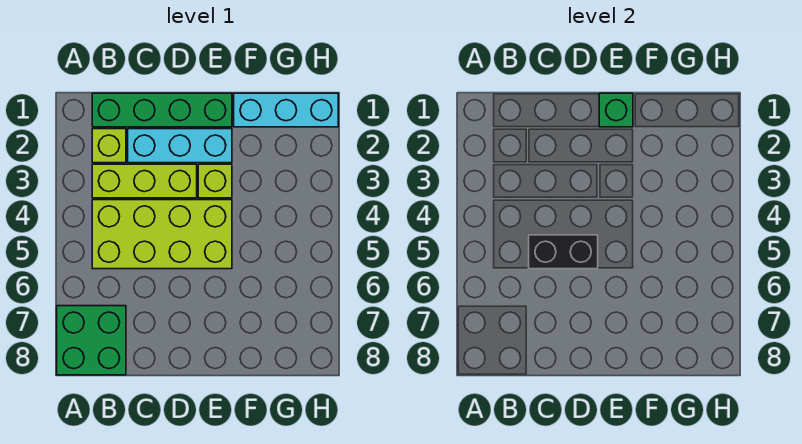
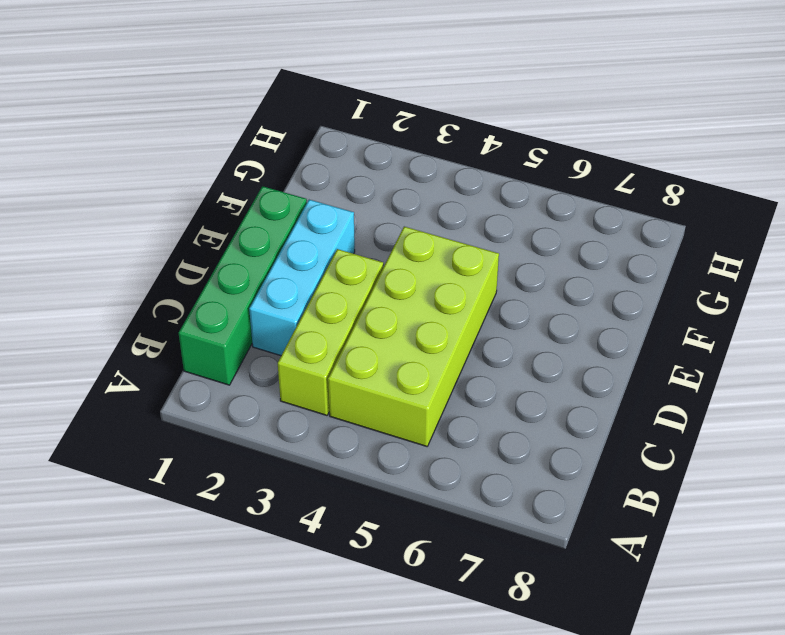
none -> green brick A7:B8 level 1
none -> lime brick B2 level 1

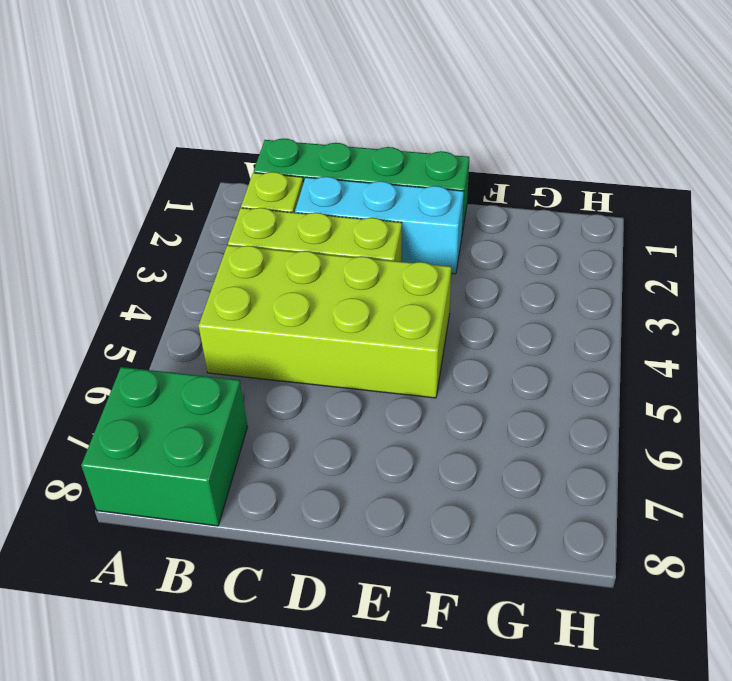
none -> lime brick E3 level 1
none -> cyan brick F1:H1 level 1

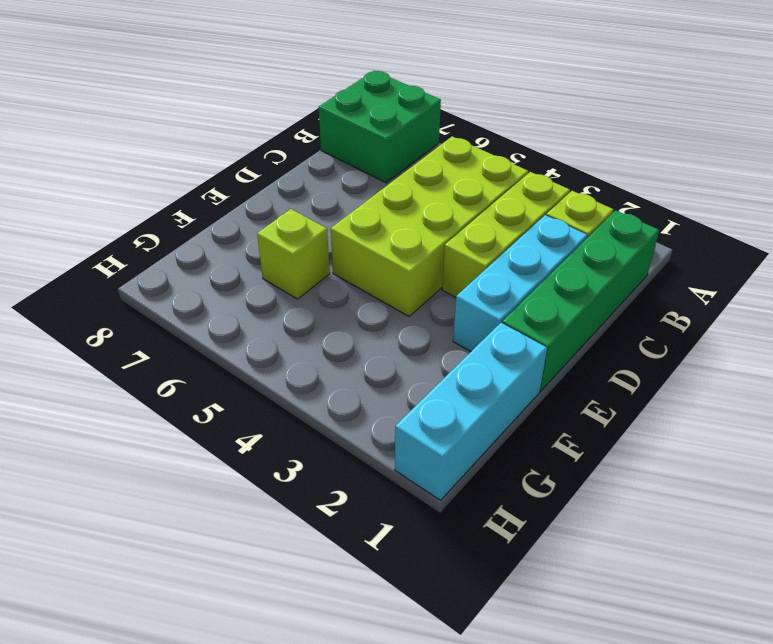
lime brick F6 level 1 -> lime brick E3 level 1
none -> black brick C5:D5 level 2
none -> green brick E1 level 2

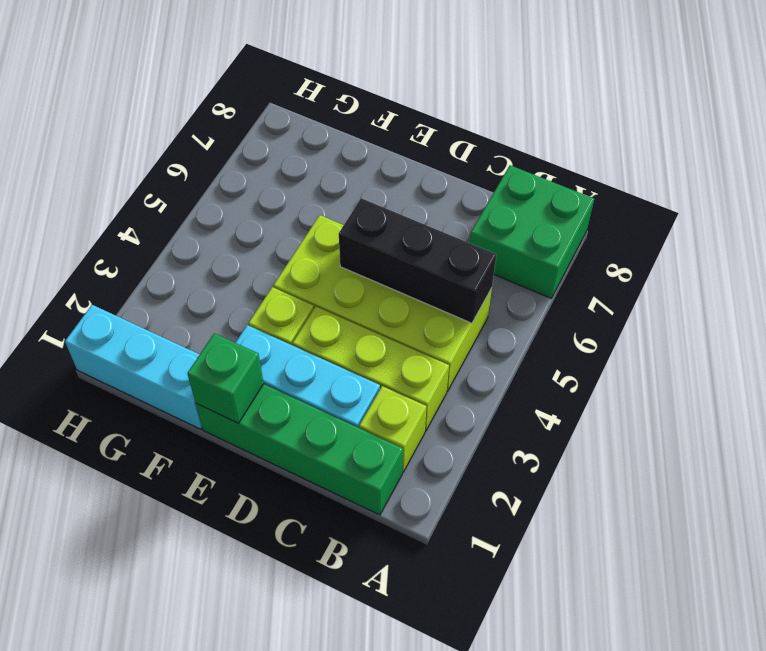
black brick B5:D5 level 2 -> black brick C5:D5 level 2

